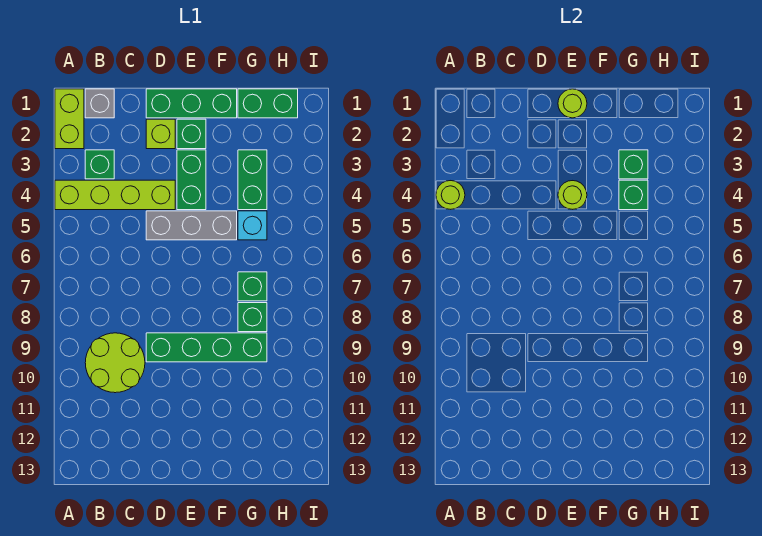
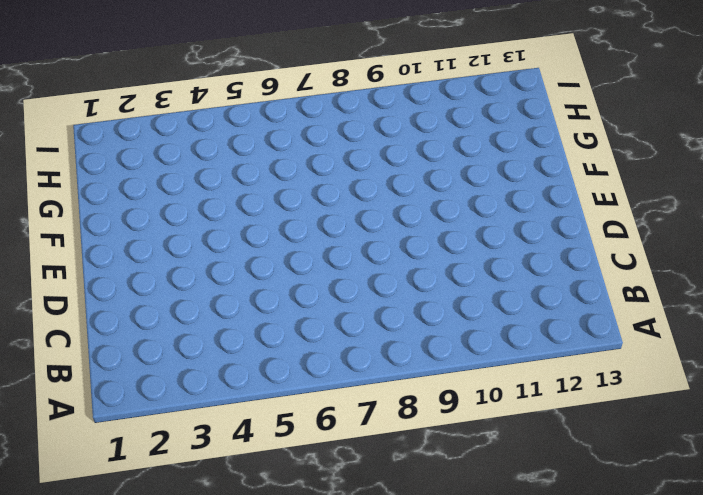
none -> lime brick A1:A2 level 1
none -> lime brick A4:D4 level 1
none -> grey brick B1 level 1

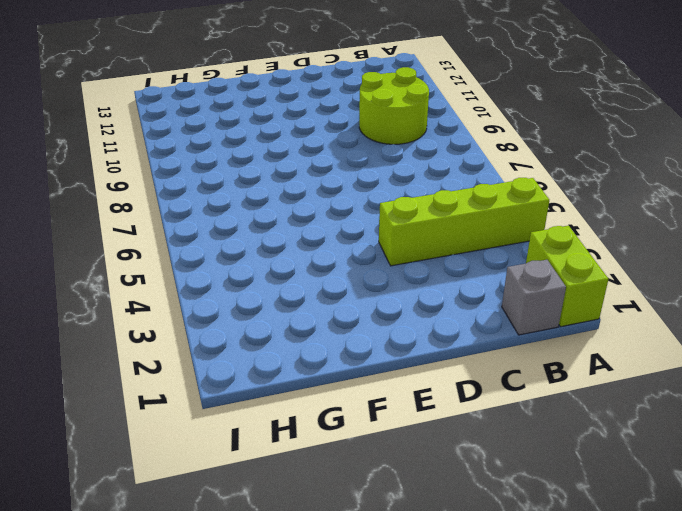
none -> green brick B3 level 1
none -> green brick D1:F1 level 1
none -> lime brick D2 level 1

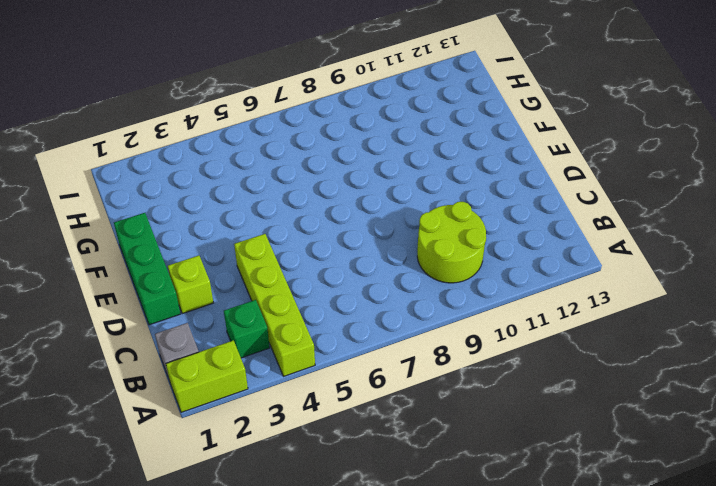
none -> grey brick D5:F5 level 1
none -> green brick D9:G9 level 1
none -> green brick E2 level 1

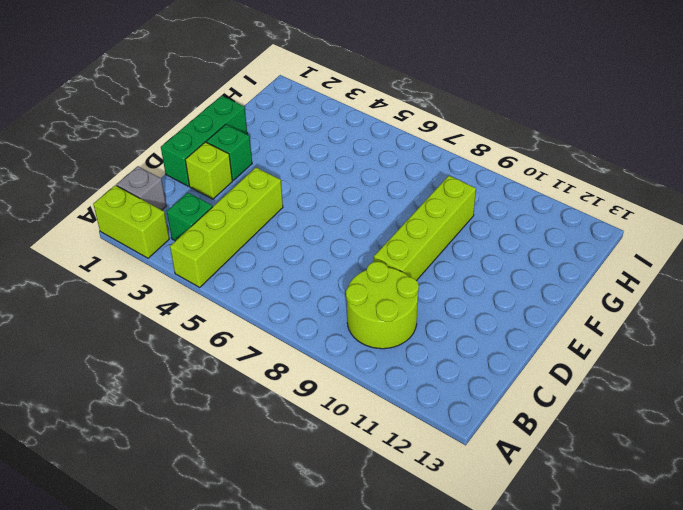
lime brick D9:G9 level 1 -> green brick D9:G9 level 1
none -> grey brick D5:F5 level 1
none -> green brick E3:E4 level 1
none -> green brick G1:H1 level 1

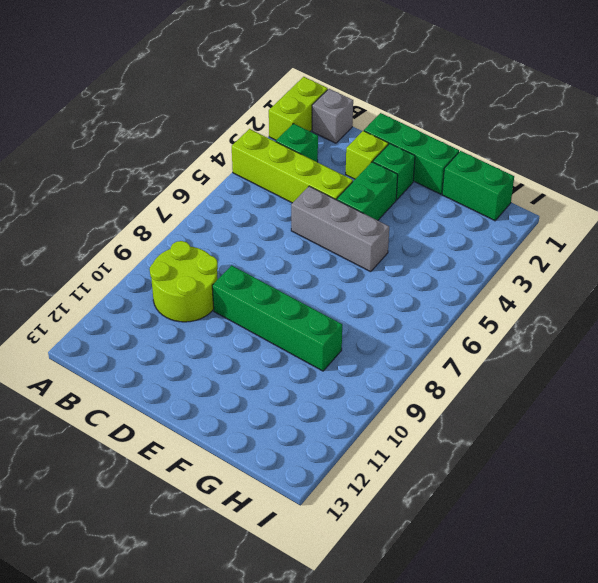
none -> green brick G3:G4 level 1
none -> cyan brick G5 level 1
none -> green brick G7 level 1

